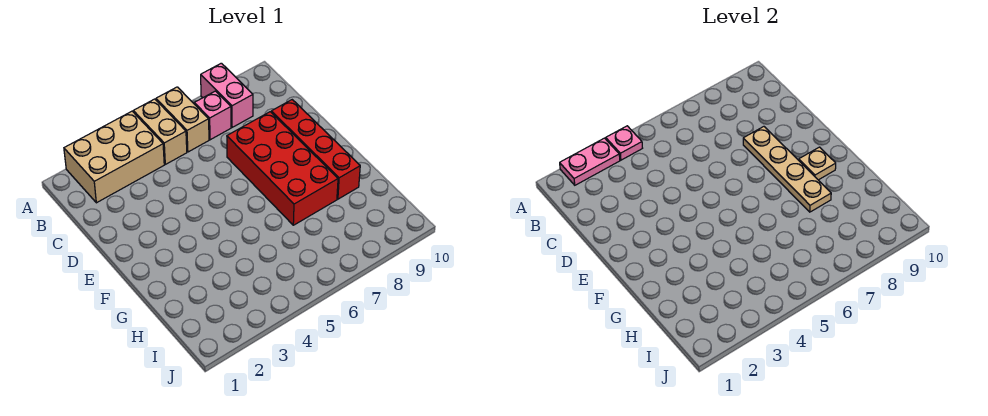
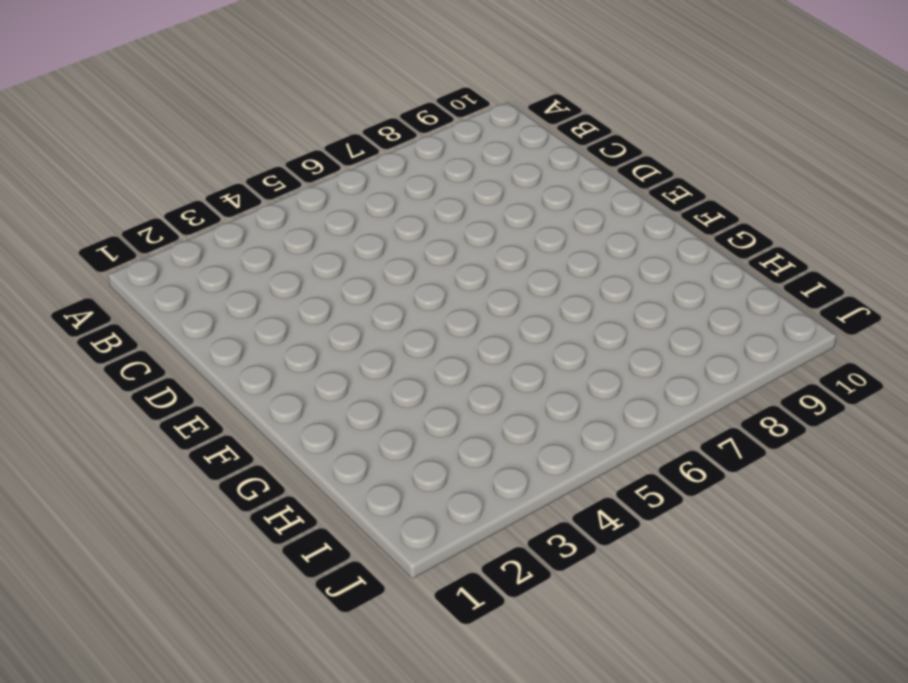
none -> tan brick A2:B4 level 1
none -> tan brick A5:B5 level 1

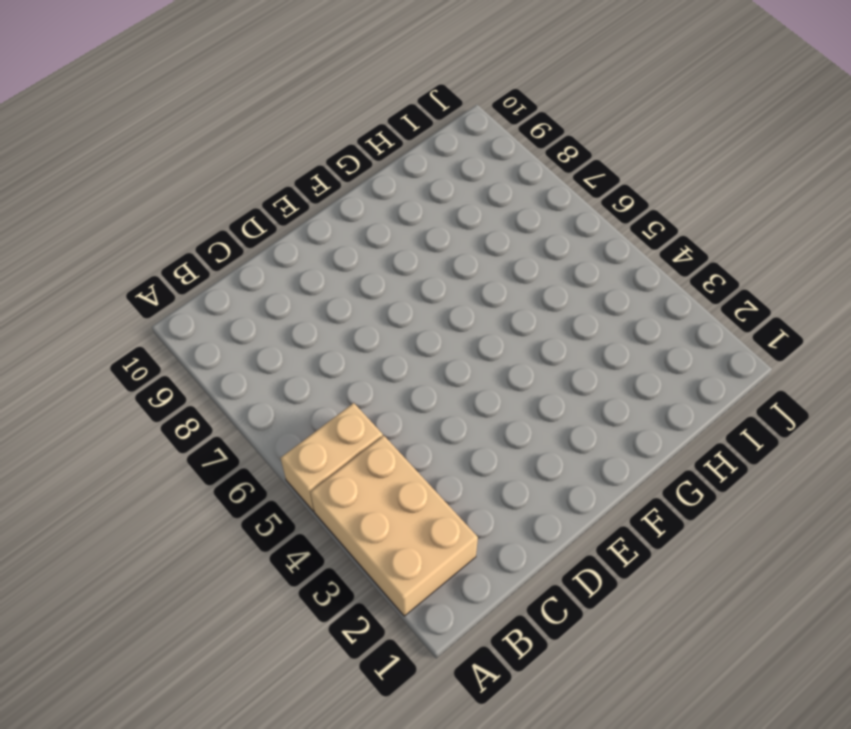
none -> tan brick A6:B6 level 1
none -> pink brick A8:B8 level 1

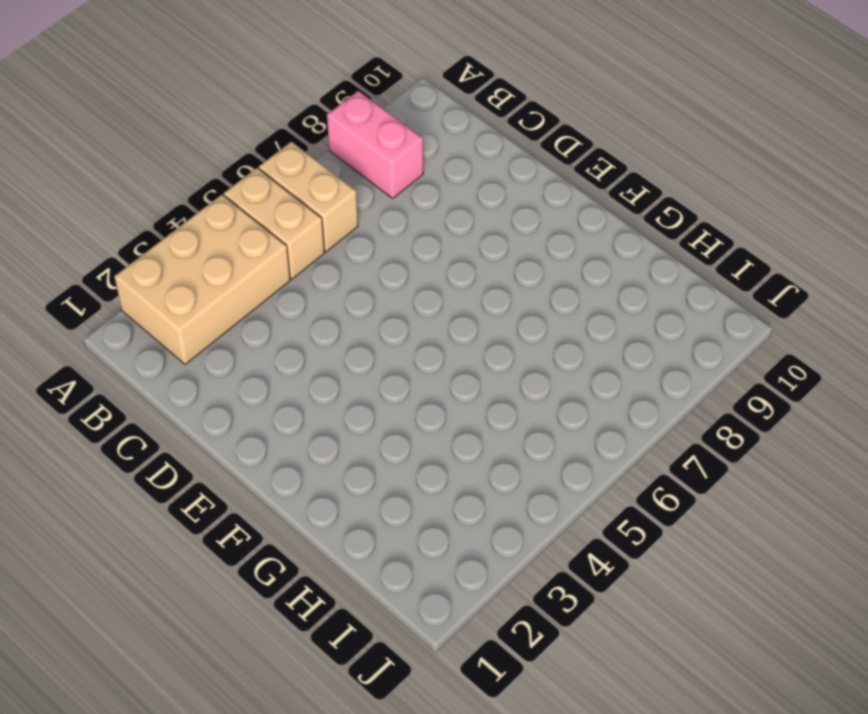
none -> pink brick B7 level 1
none -> red brick D7:G8 level 1

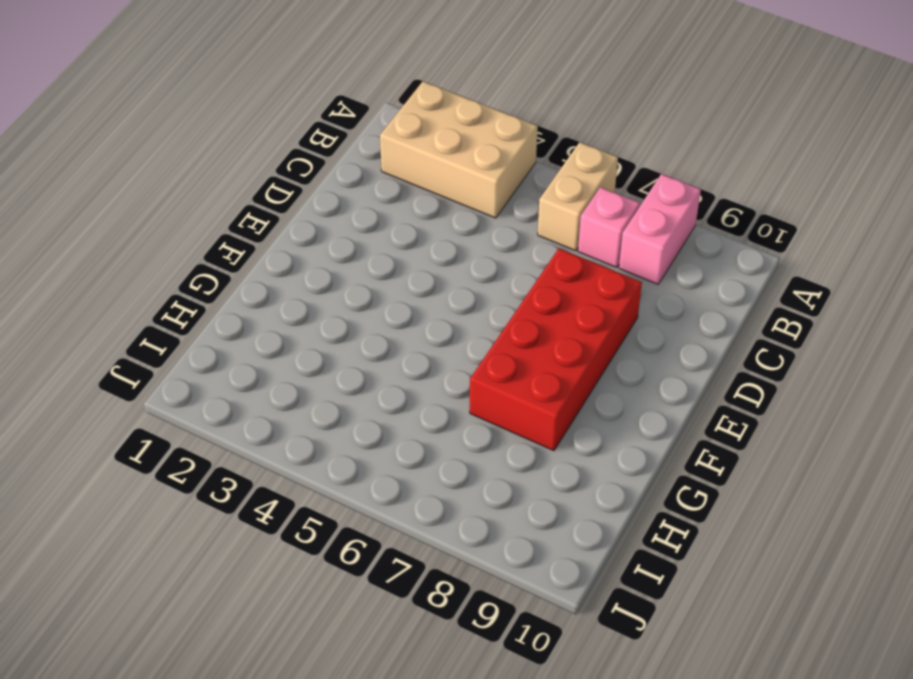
none -> tan brick A5:B5 level 1
none -> red brick D9:G9 level 1

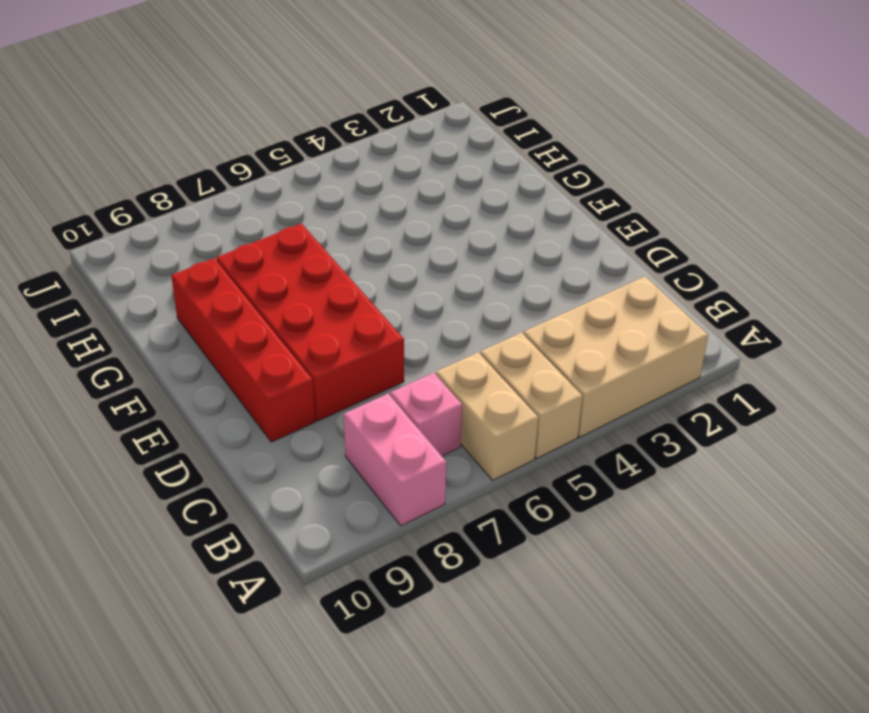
none -> pink plate A2:A3 level 2
none -> pink plate A4 level 2

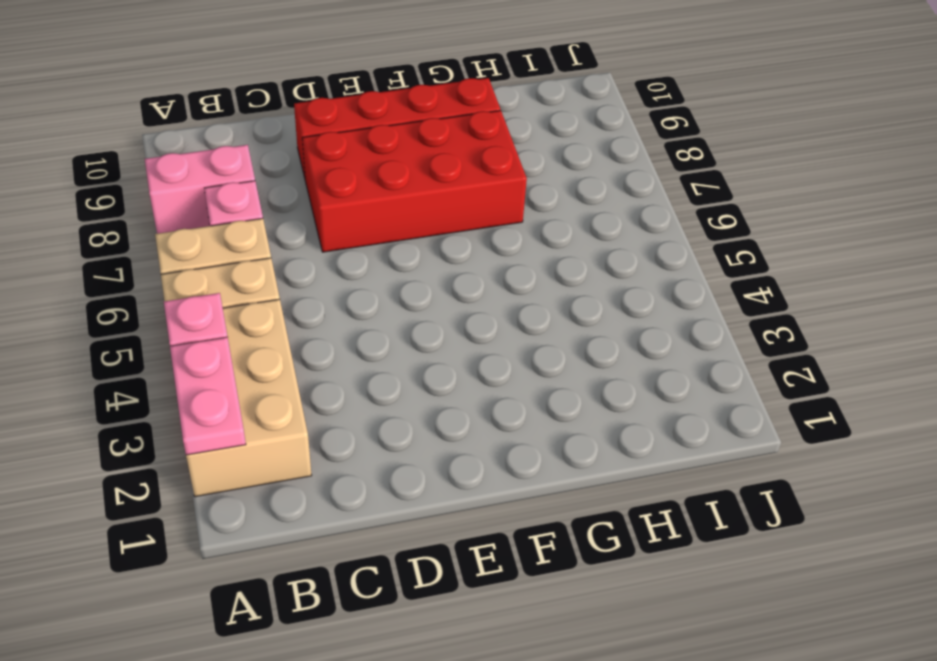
none -> tan plate D8:G8 level 2
none -> tan plate F9 level 2

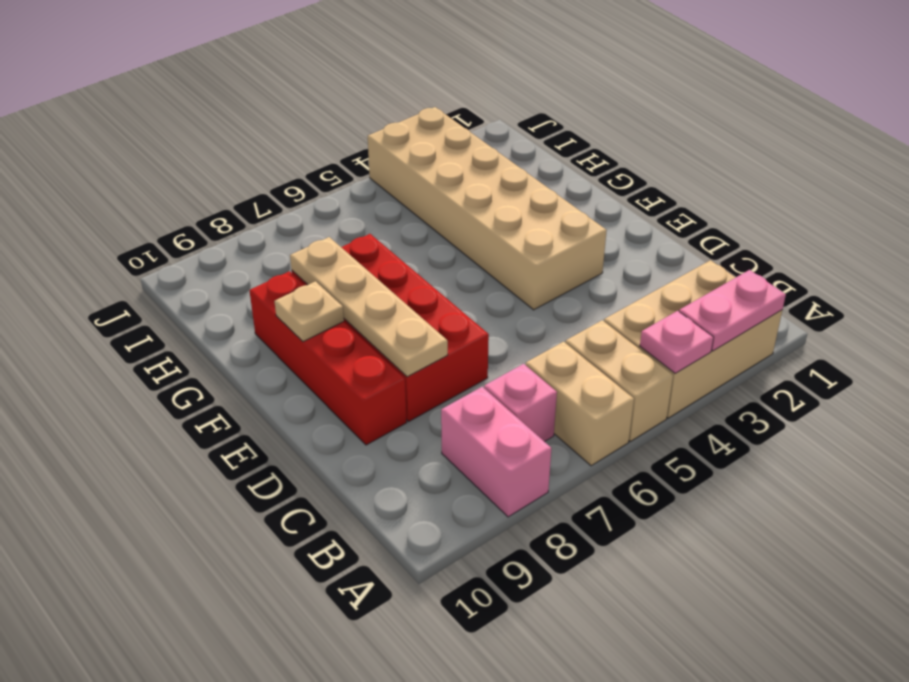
tan brick E3:J4 level 1 -> none

